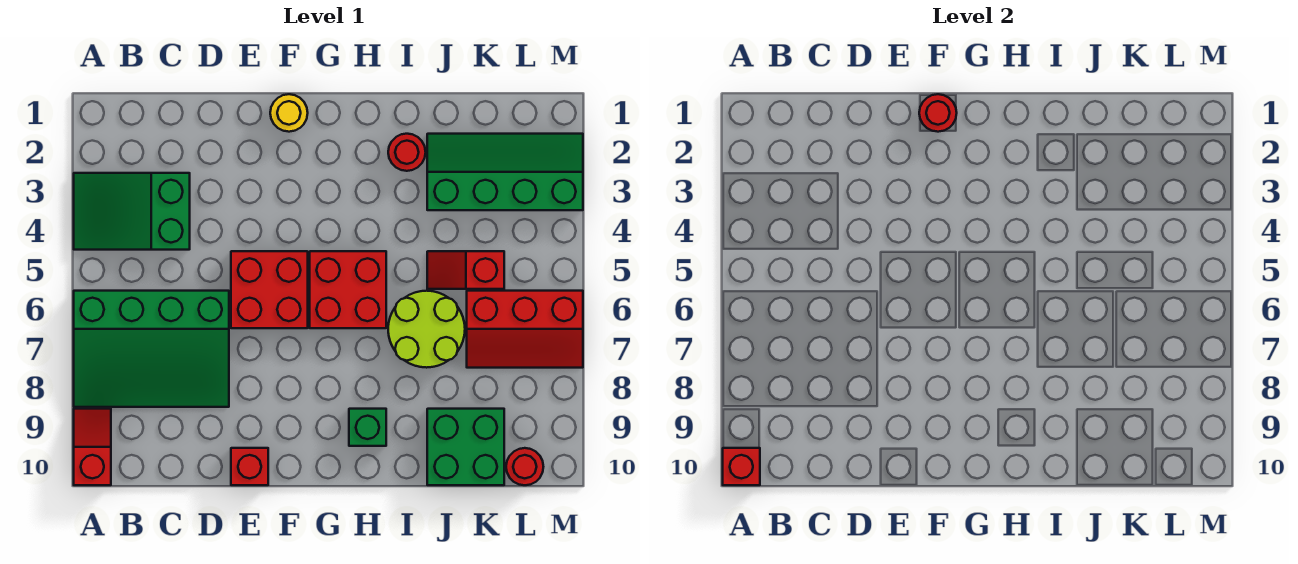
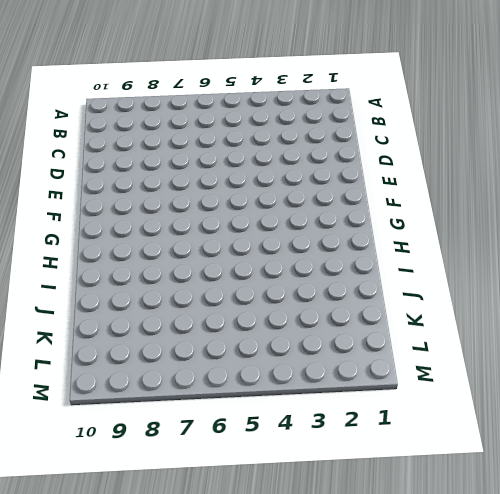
none -> green slope A3:C4 level 1 top C
none -> green slope A6:D8 level 1 top 6
none -> red slope A9:A10 level 1 top 10

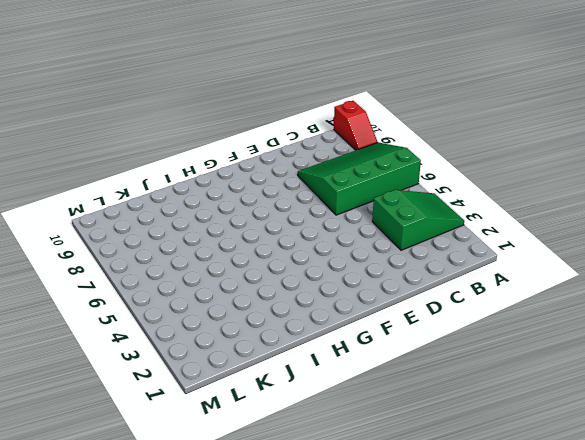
none -> red brick E5:F6 level 1
none -> red brick E10 level 1
none -> yellow round brick F1 level 1

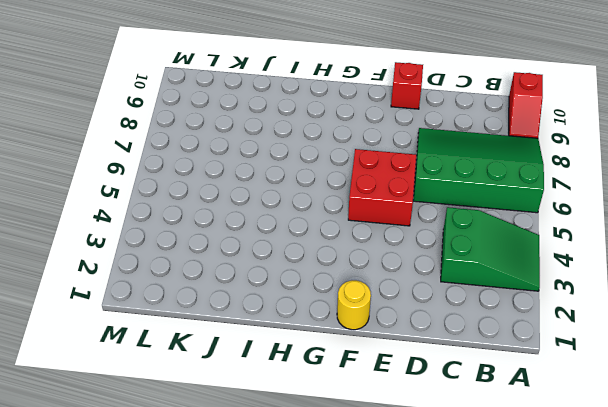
none -> red brick G5:H6 level 1
none -> green brick H9 level 1
none -> red round brick I2 level 1

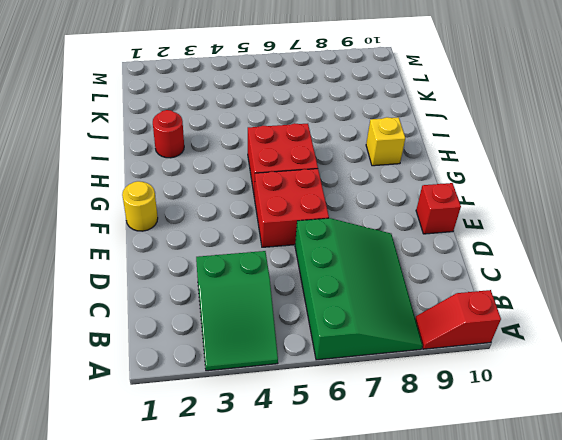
yellow brick H9 level 1 -> green brick H9 level 1
none -> lime round brick I6:J7 level 1
none -> green slope J2:M3 level 1 top 3
none -> red slope J5:K5 level 1 top K

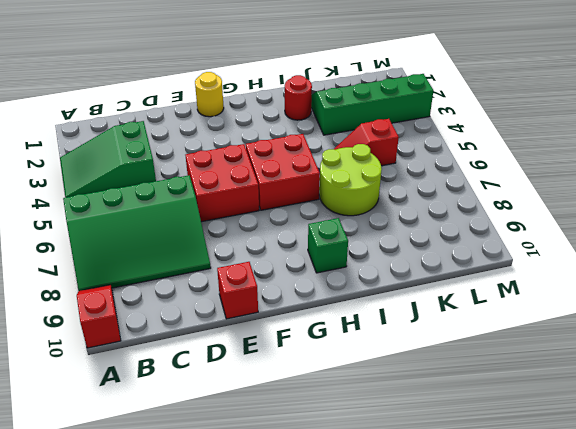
none -> green brick J9:K10 level 1
none -> red slope K6:M7 level 1 top 6
none -> red round brick L10 level 1

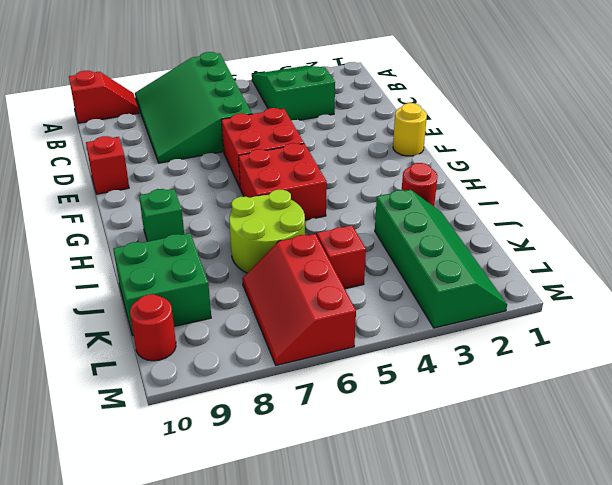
none -> red brick A10 level 2
none -> red round brick F1 level 2

